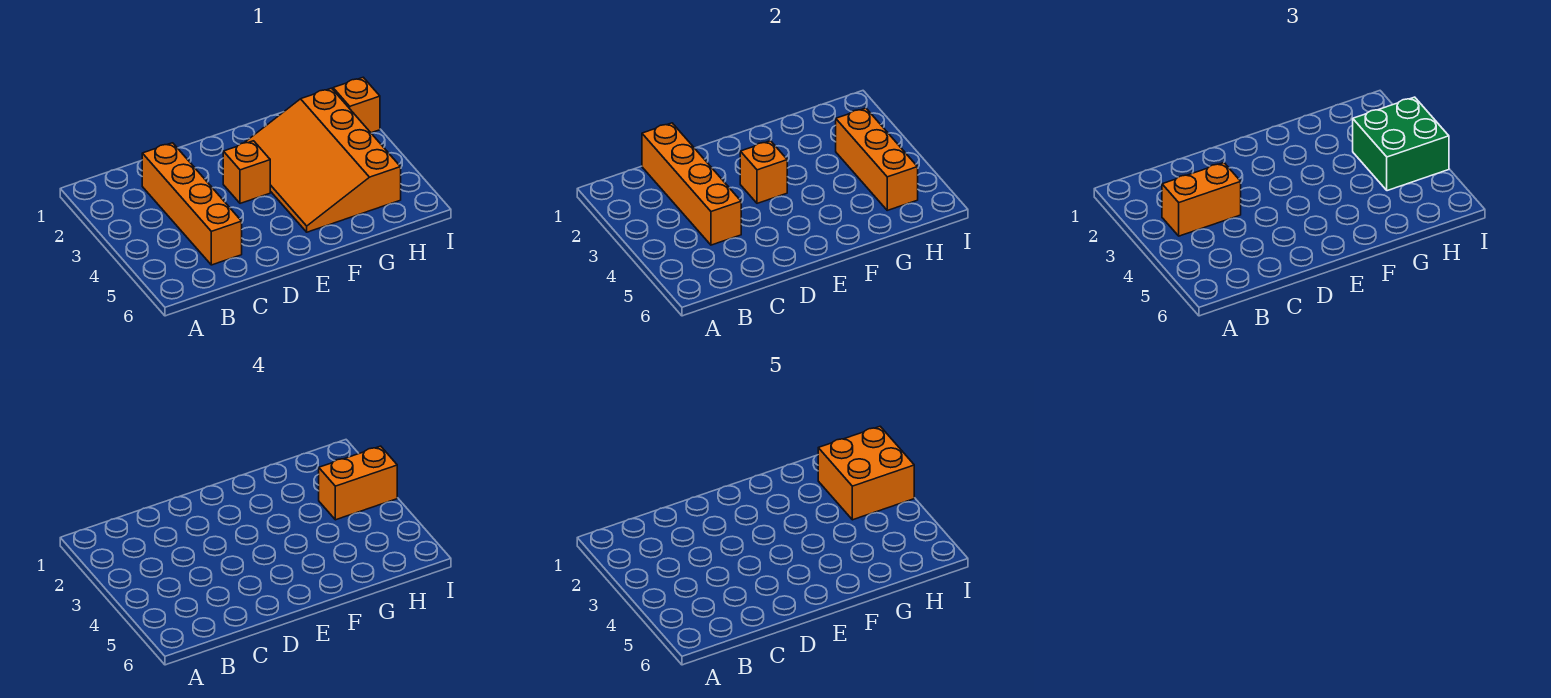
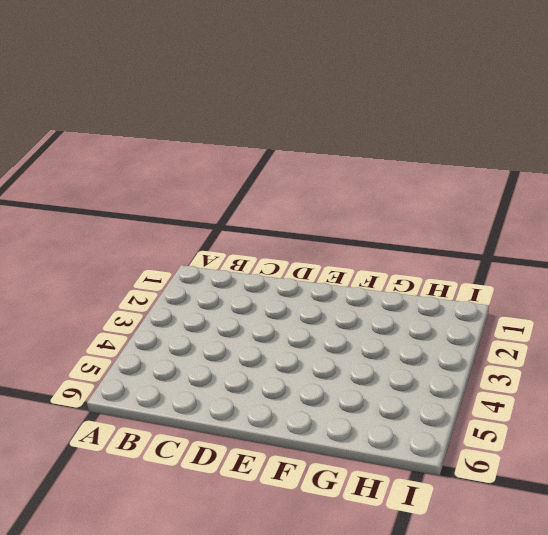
none -> orange brick C2:C5 level 1
none -> orange brick E3 level 1

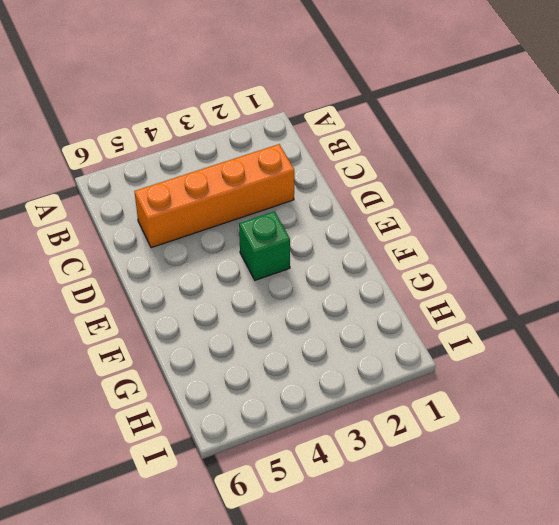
green brick E3 level 1 -> orange brick E3 level 1
none -> orange slope F2:H5 level 1 top H
none -> orange brick I2 level 1

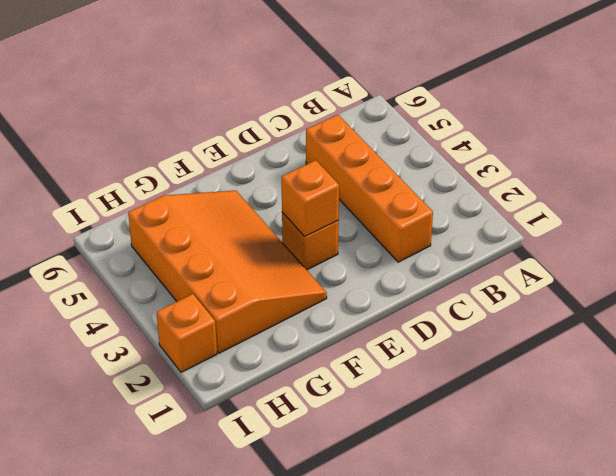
none -> orange brick C1:C4 level 2
none -> orange brick H3:H5 level 2

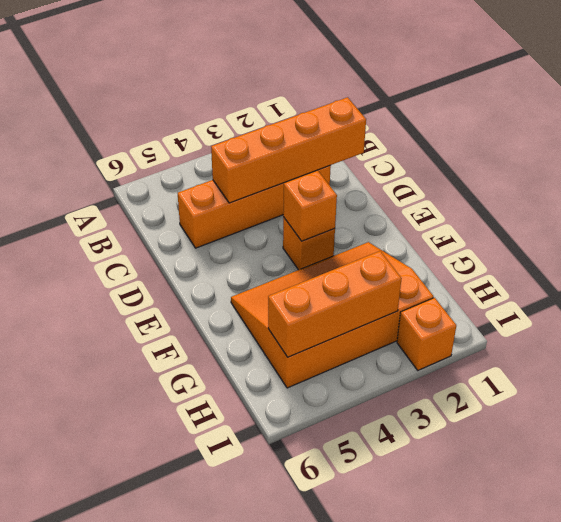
none -> orange brick B3:C3 level 3
none -> green brick H3:I4 level 3

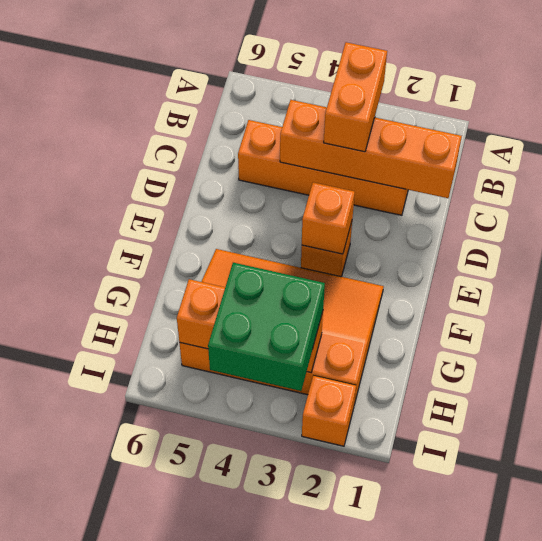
none -> orange brick H3:I3 level 4
none -> orange brick H2:I3 level 5

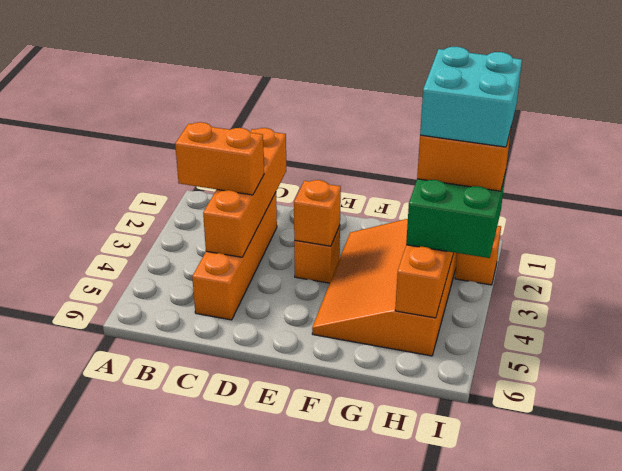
cyan brick H2:I3 level 5 -> orange brick H2:I3 level 5

